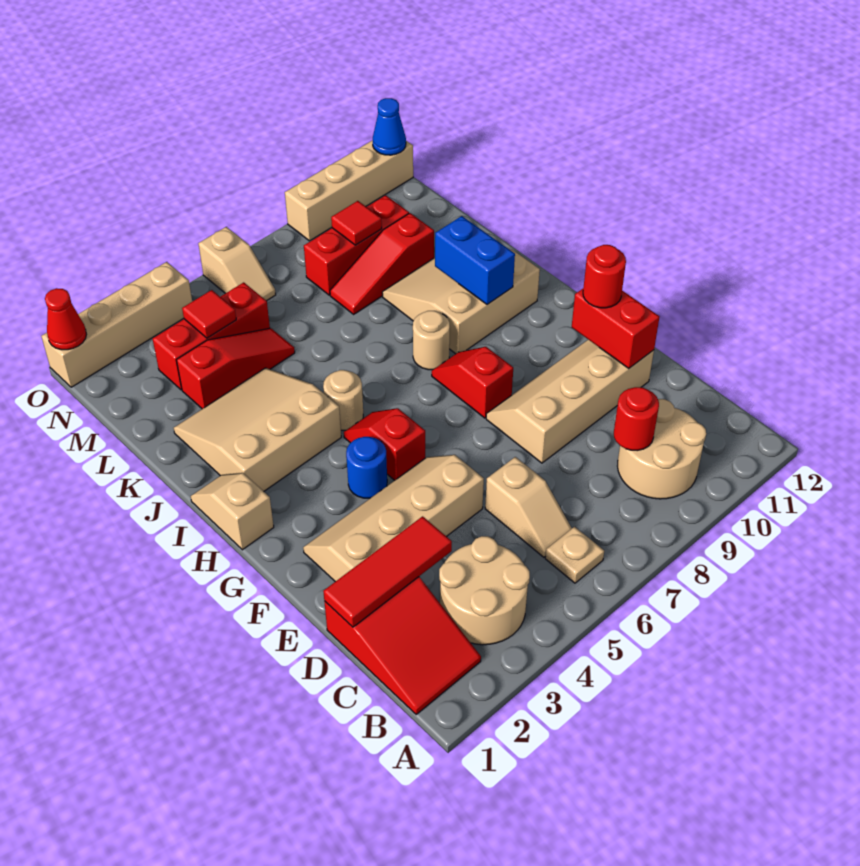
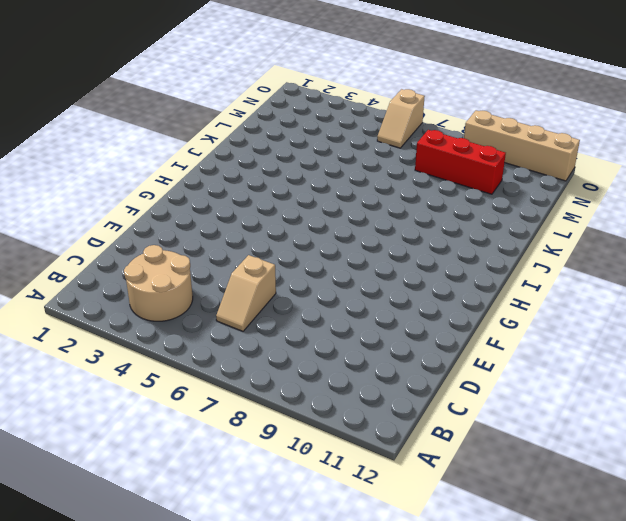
none -> red slope B1:D2 level 1 top D
none -> tan plate B6 level 1
none -> tan round brick B9:C10 level 1
none -> tan slope E2:F5 level 1 top E

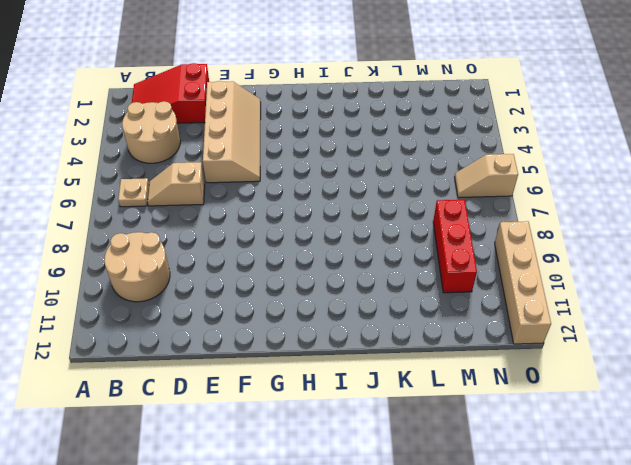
none -> tan slope E8:F11 level 1 top E
none -> blue round brick G4 level 1
none -> red slope G5:H5 level 1 top G
none -> red slope G8:H8 level 1 top G

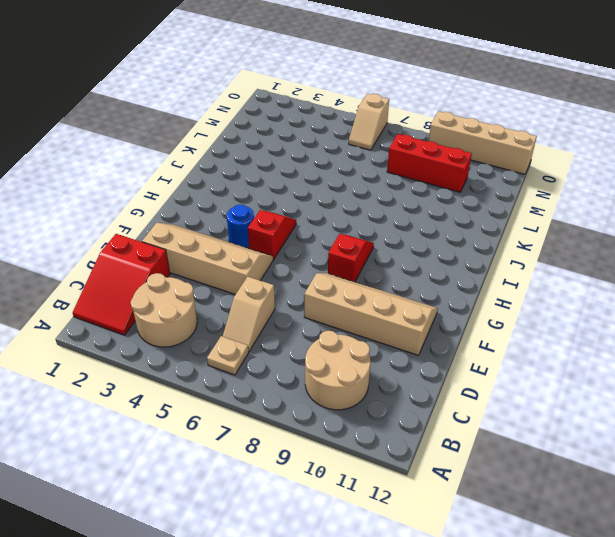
none -> tan slope H1:I1 level 1 top H
none -> tan slope I2:K4 level 1 top I
none -> tan round brick I5 level 1
none -> tan round brick I8 level 1

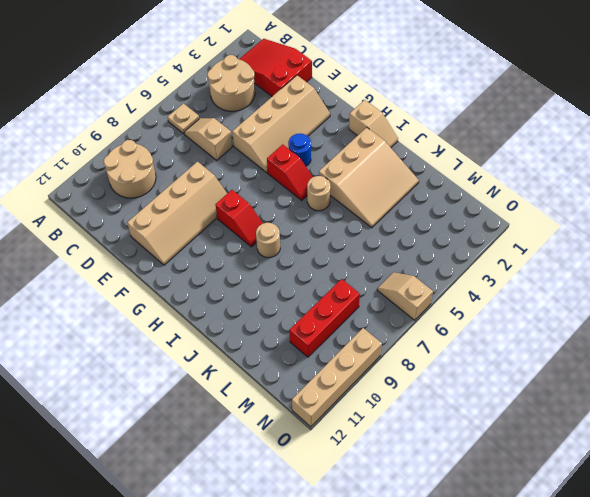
none -> tan slope I9:K11 level 1 top I
none -> red slope L3:L5 level 1 top 3
none -> red slope L8:L10 level 1 top 10
none -> red brick M3:M5 level 1

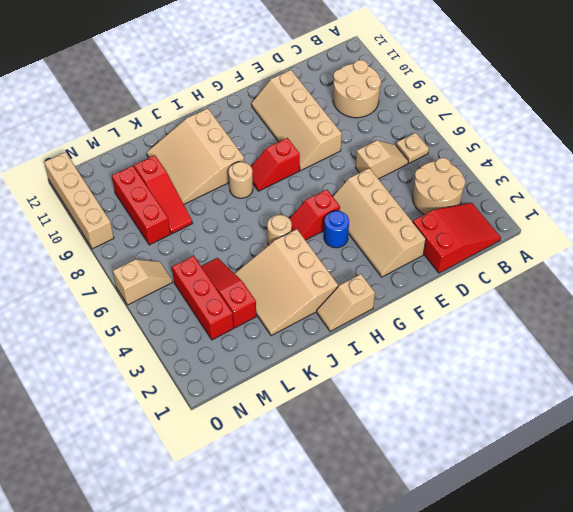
none -> tan brick O1:O4 level 1
none -> red round brick C9 level 2
none -> red tile D1:D3 level 2
none -> red brick E11:F11 level 2

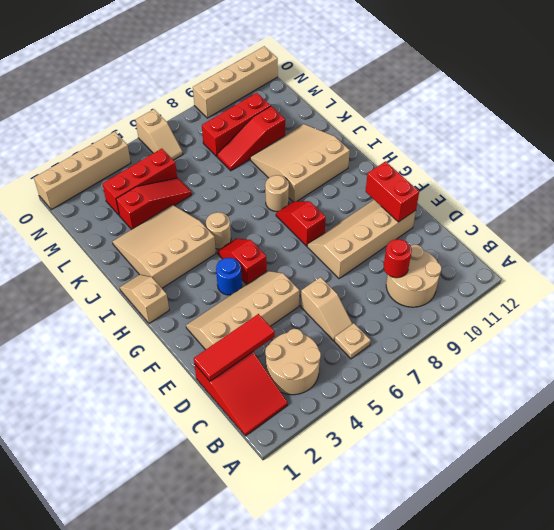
none -> blue brick I10:J10 level 2
none -> red tile M4 level 2
none -> red tile M9 level 2
none -> red cone O1 level 2

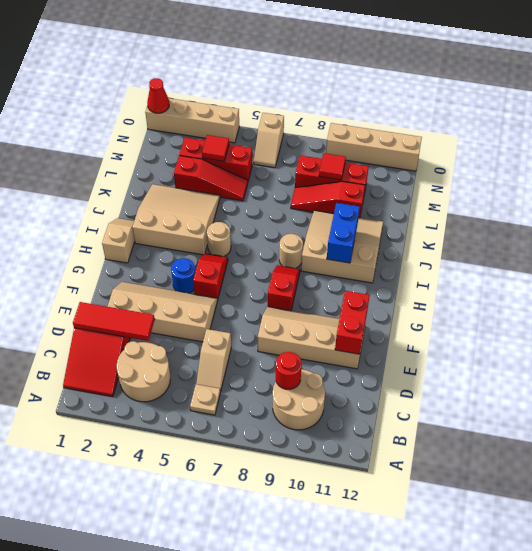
none -> blue cone O12 level 2
none -> red round brick F11 level 3

